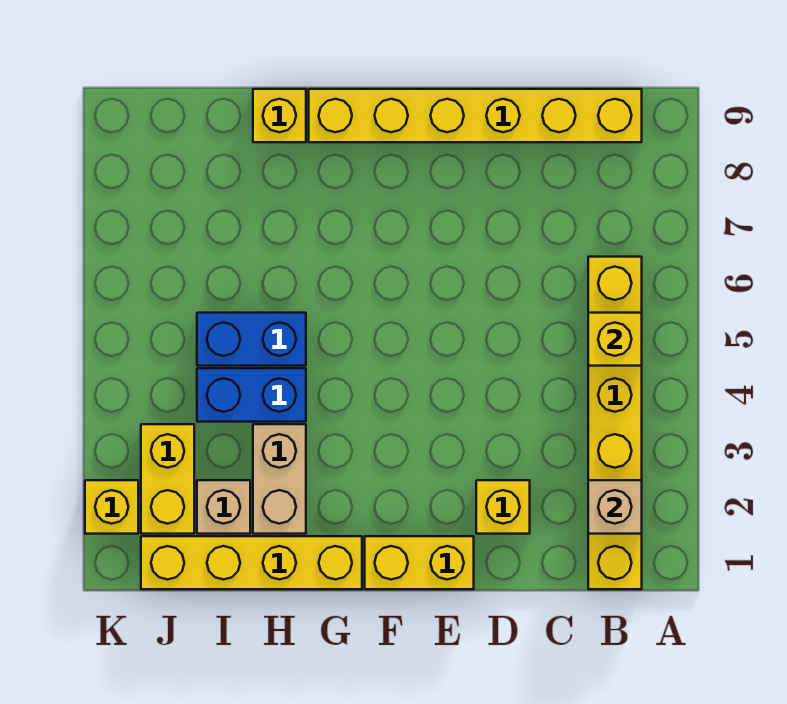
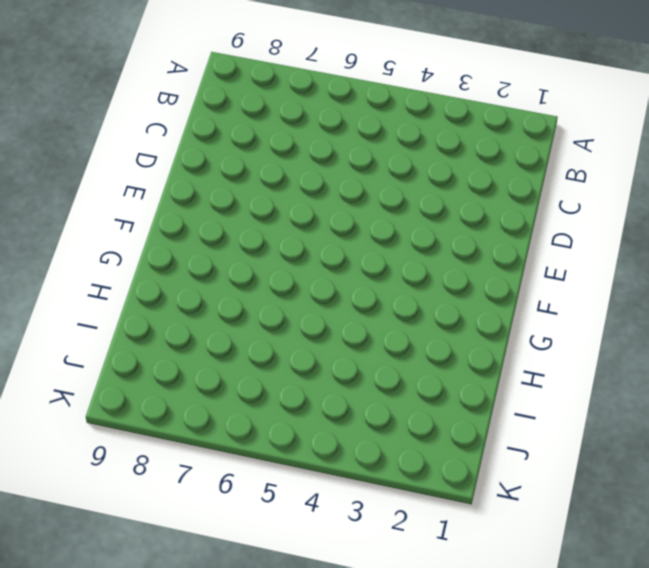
none -> yellow brick B1:B6 level 1
none -> yellow brick B9:G9 level 1
none -> yellow brick D2 level 1

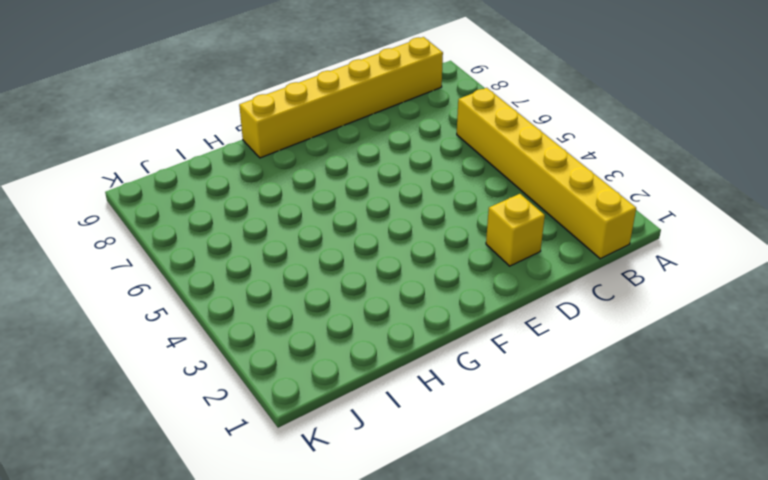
none -> yellow brick E1:F1 level 1
none -> yellow brick G1:J1 level 1
none -> tan brick H2:H3 level 1

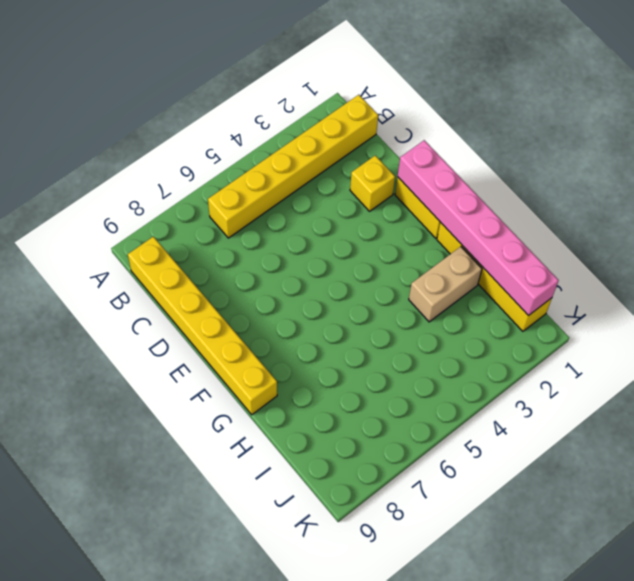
pink brick E1:J1 level 2 -> none
none -> blue brick H4:I4 level 1
none -> blue brick H5:I5 level 1
none -> yellow brick H9 level 1

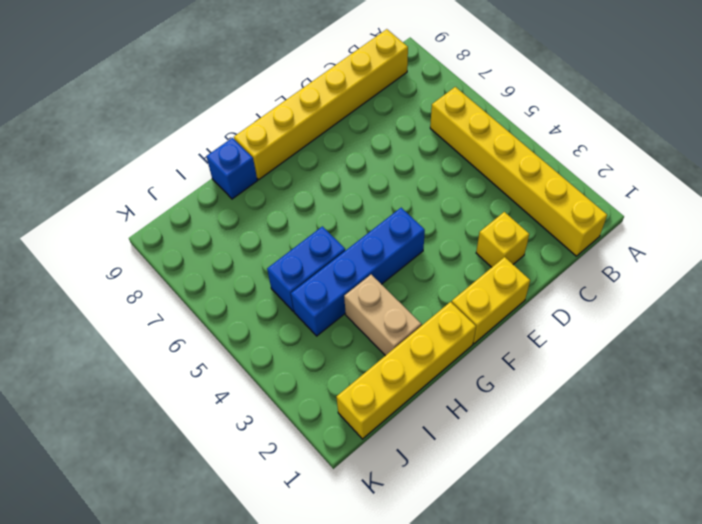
blue brick F4:I4 level 1 -> blue brick H4:I4 level 1
blue brick H9 level 1 -> yellow brick H9 level 1
none -> tan brick I2 level 1
none -> yellow brick J2:J3 level 1
none -> yellow brick K2 level 1

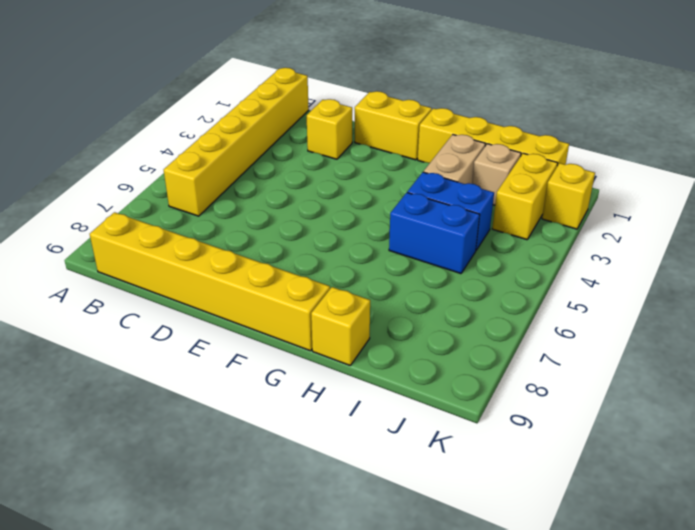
none -> tan brick B2 level 2
none -> yellow brick B5 level 2

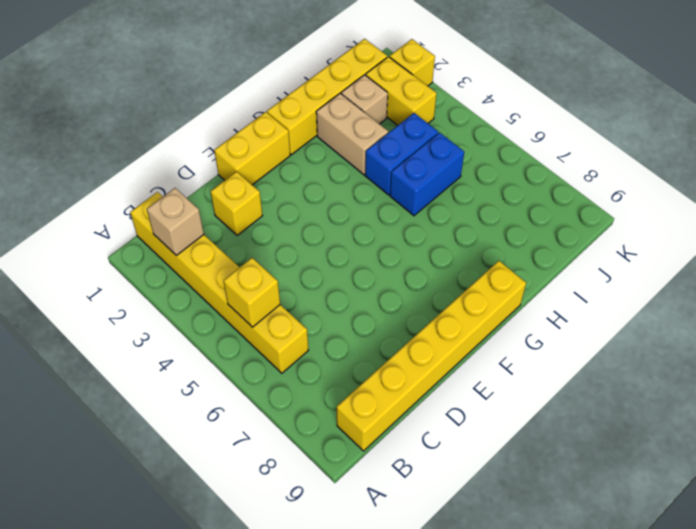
none -> yellow brick H9 level 1

